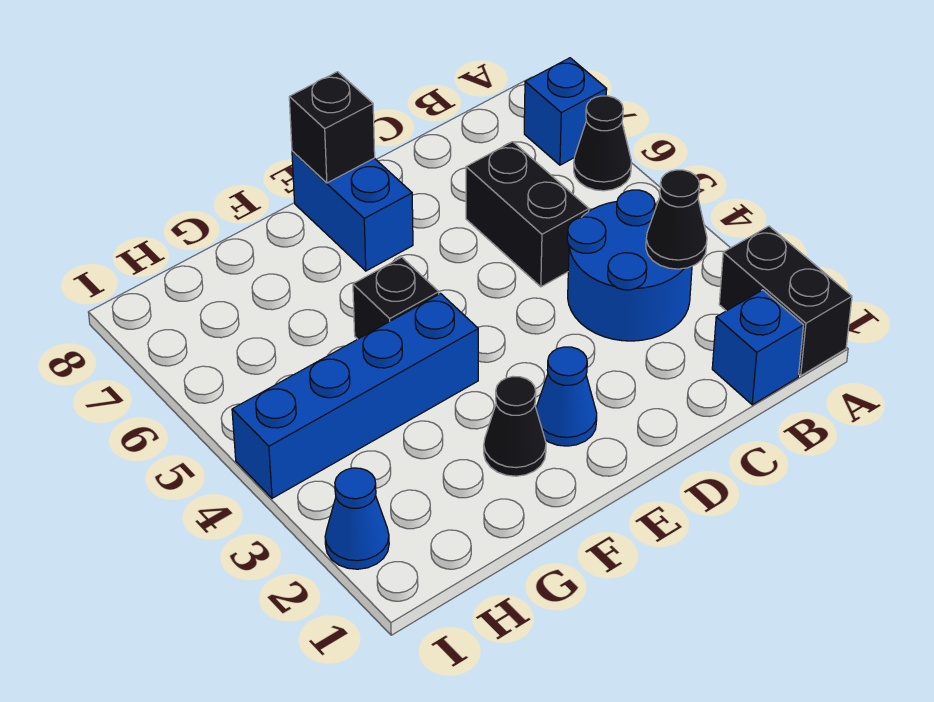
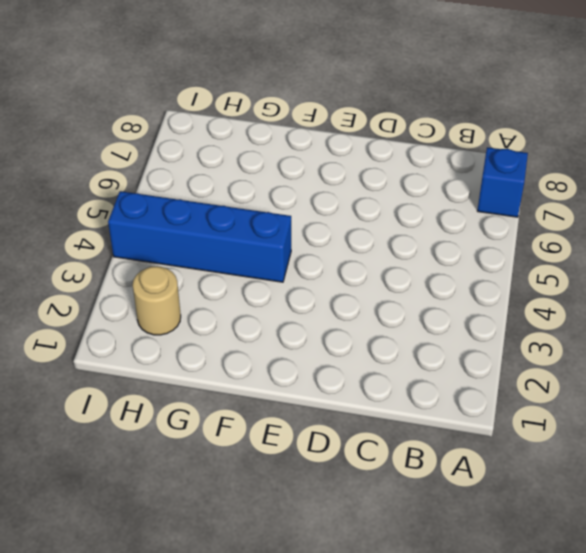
tan round brick H2 level 1 -> none
none -> black brick A1:A2 level 1
none -> black cone A6 level 1
none -> blue brick B1 level 1

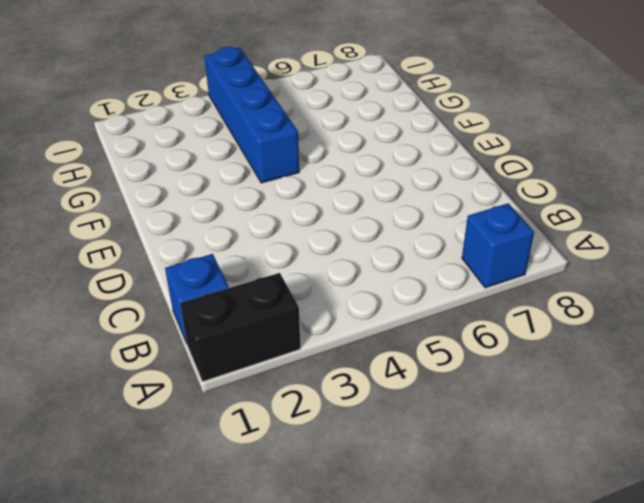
none -> black cone A6 level 1
none -> blue round brick B3:C4 level 1
none -> black brick C5:C6 level 1

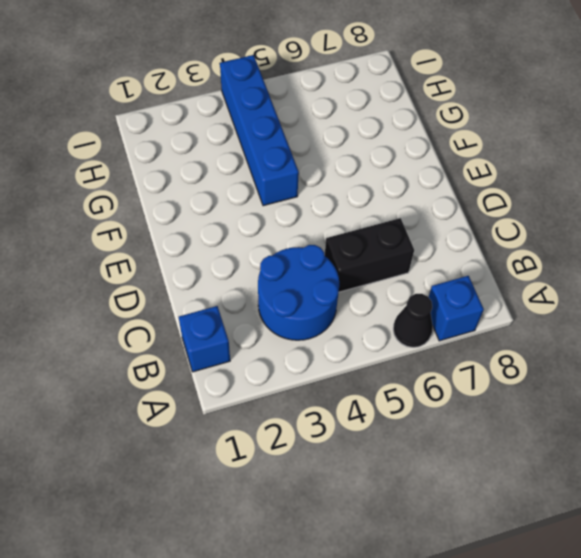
none -> black brick A1:A2 level 1
none -> blue cone E2 level 1
none -> blue brick E7:E8 level 1

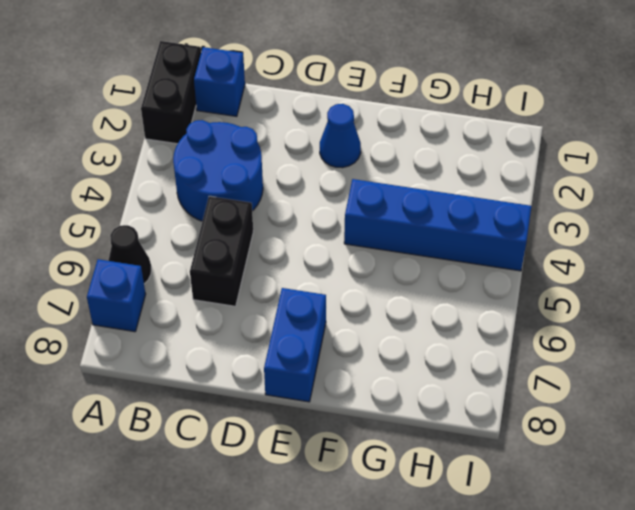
none -> black cone F2 level 1
none -> black brick F5 level 1
none -> blue cone I2 level 1

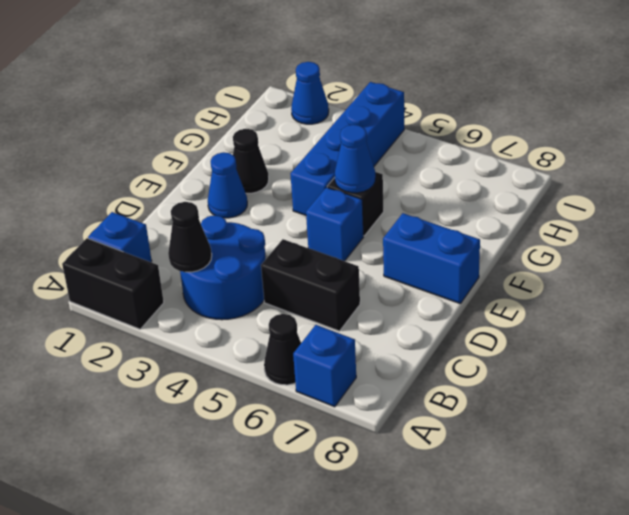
blue brick E5 level 1 -> none
blue cone F5 level 2 -> none
none -> black brick E8 level 2

